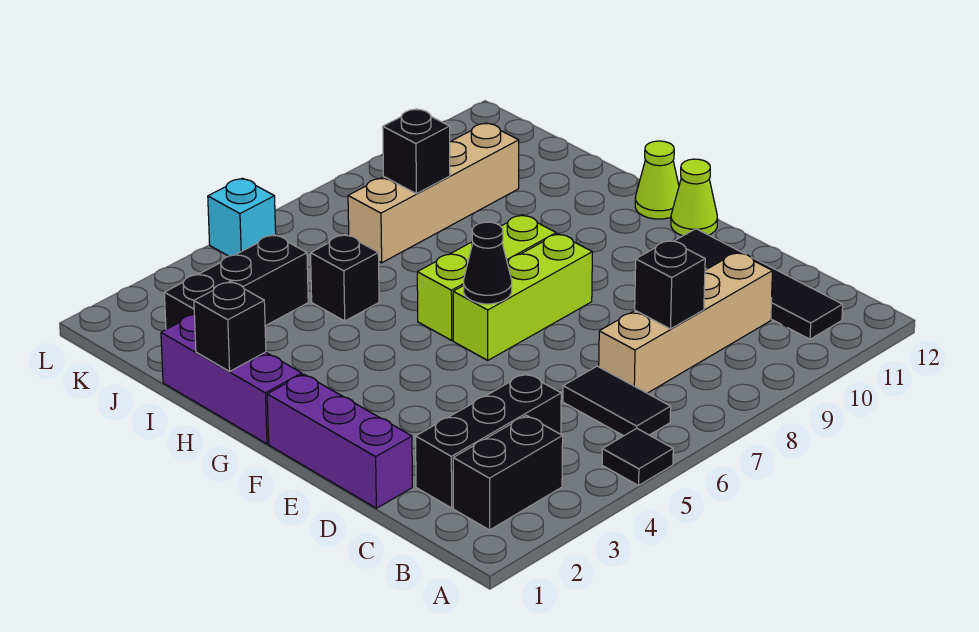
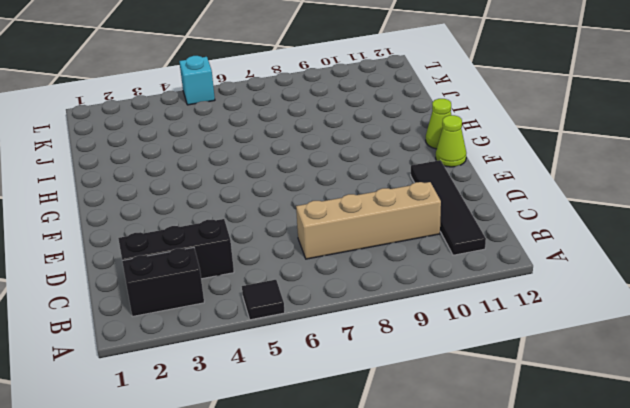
none -> black tile B6:C6 level 1
none -> purple brick D1:F1 level 1
none -> lime brick F6:F8 level 1

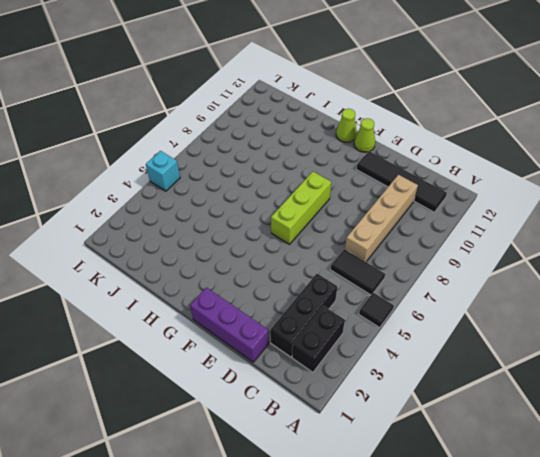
none -> purple brick G1:I1 level 1
none -> lime brick G6:G8 level 1
none -> black brick I5 level 1

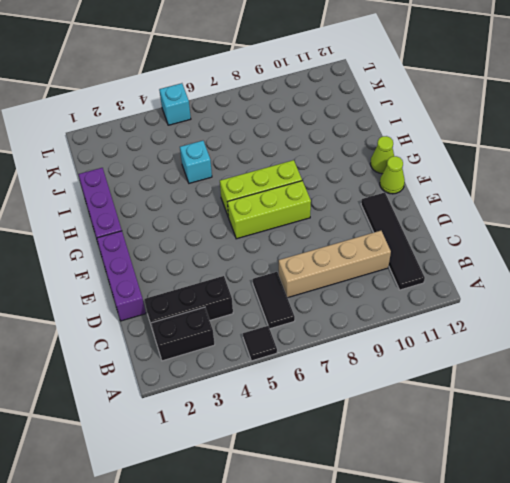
cyan brick I5 level 1 -> black brick I5 level 1
none -> black brick J2:J4 level 1
none -> tan brick J7:J10 level 1
none -> black brick C8 level 2

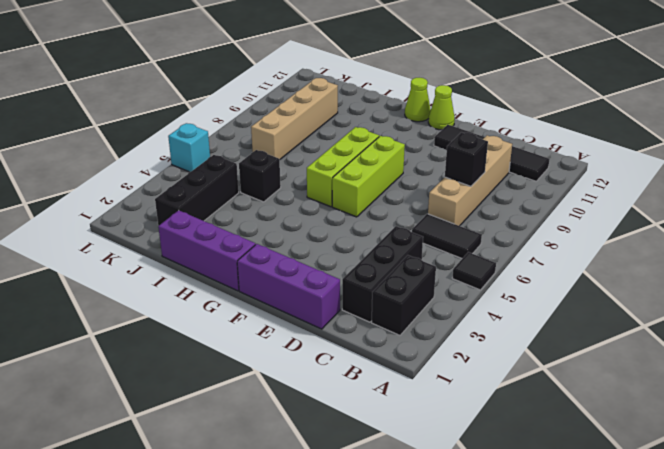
none -> black cone F6 level 2
none -> black brick H1 level 2
none -> black brick J8 level 2

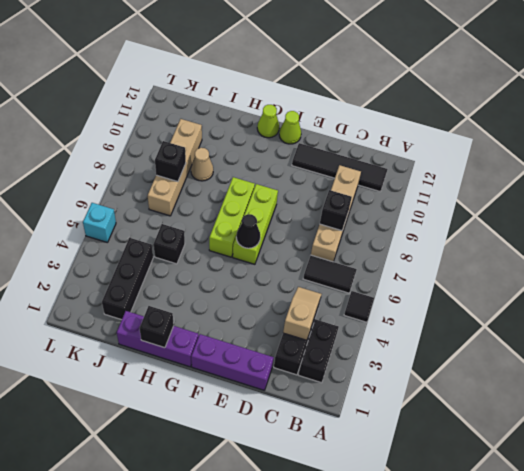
tan slope C3:C4 level 2 top 3 -> none
tan cone I9 level 1 -> none

